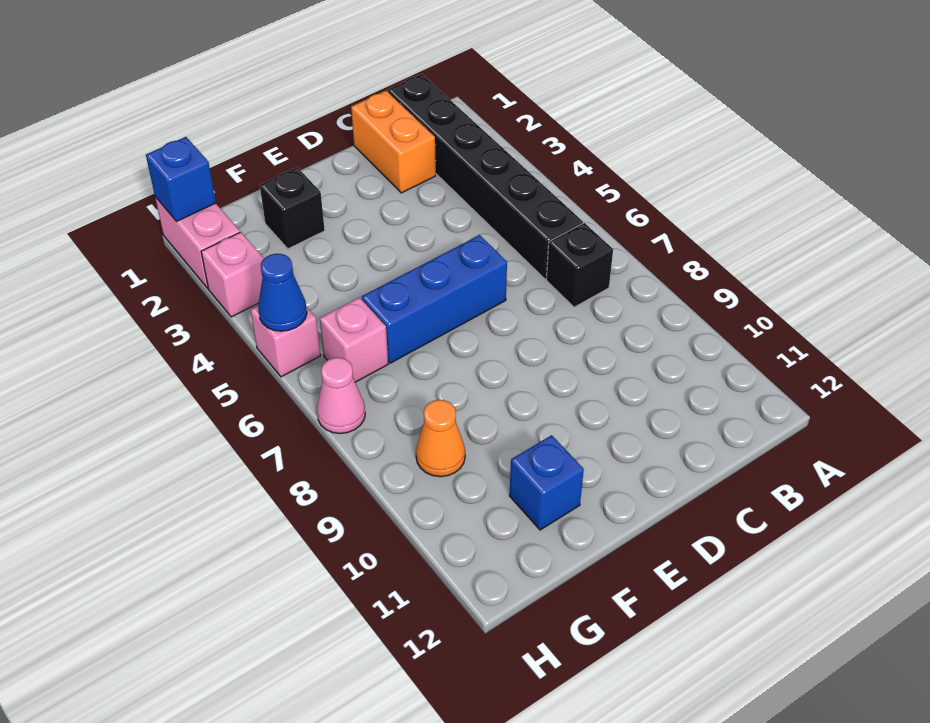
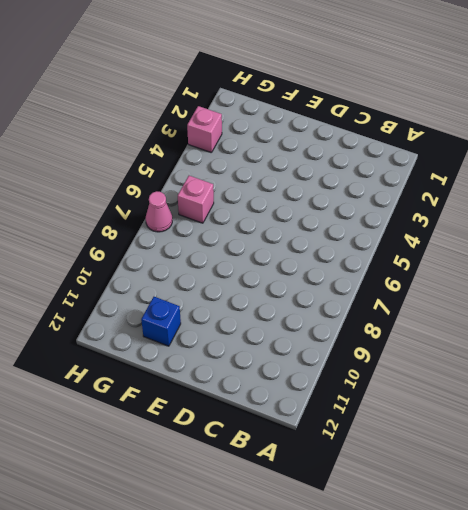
none -> black brick B1:B6 level 1
none -> black brick B7 level 1
none -> orange brick C1:C2 level 1

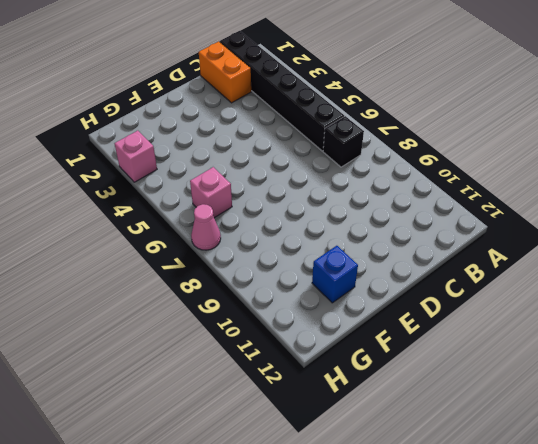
none -> blue brick D6:F6 level 1
none -> black brick F2 level 1
none -> orange cone G9 level 1

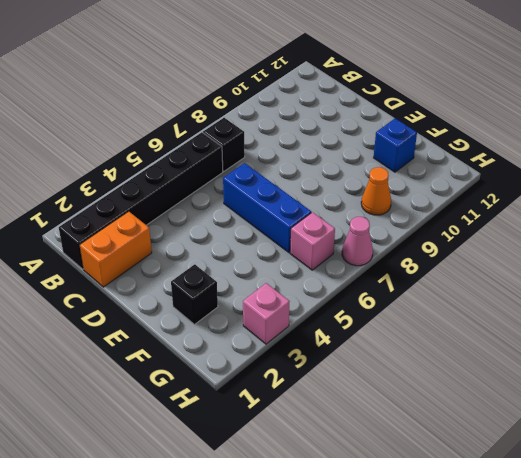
none -> pink brick H1:H2 level 1
none -> pink brick H5 level 1
none -> blue brick H1 level 2

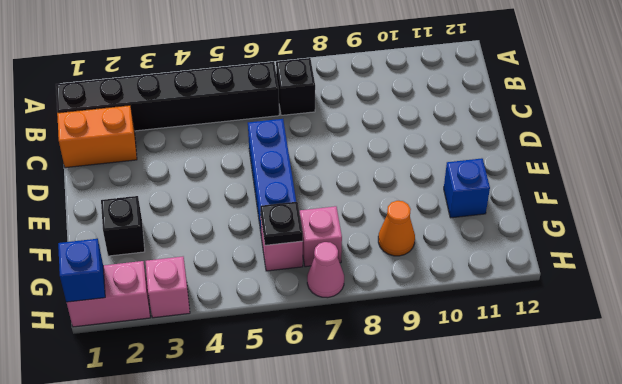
black plate G6 level 2 -> none
pink brick G7 level 1 -> pink brick H5 level 1
none -> blue cone H5 level 2

